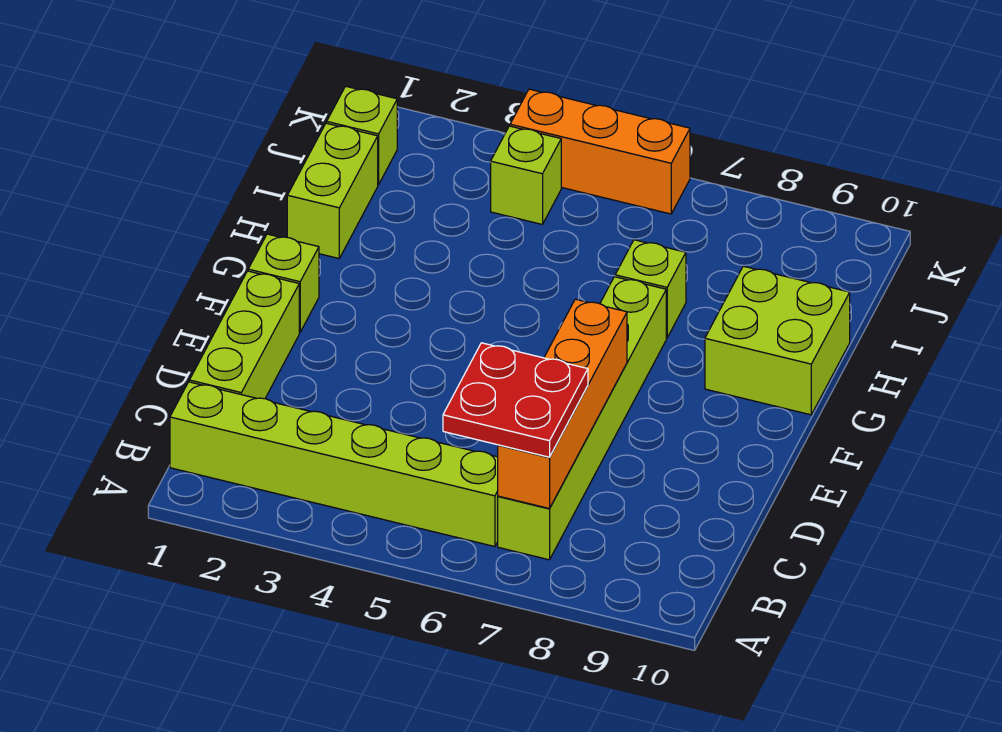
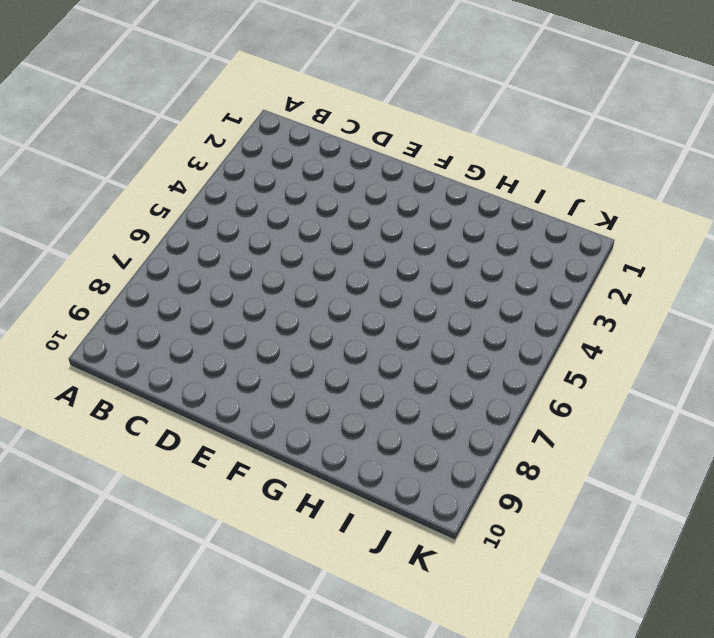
none -> lime brick B1:B6 level 1
none -> lime brick B7:G7 level 1
none -> lime brick C1:E1 level 1

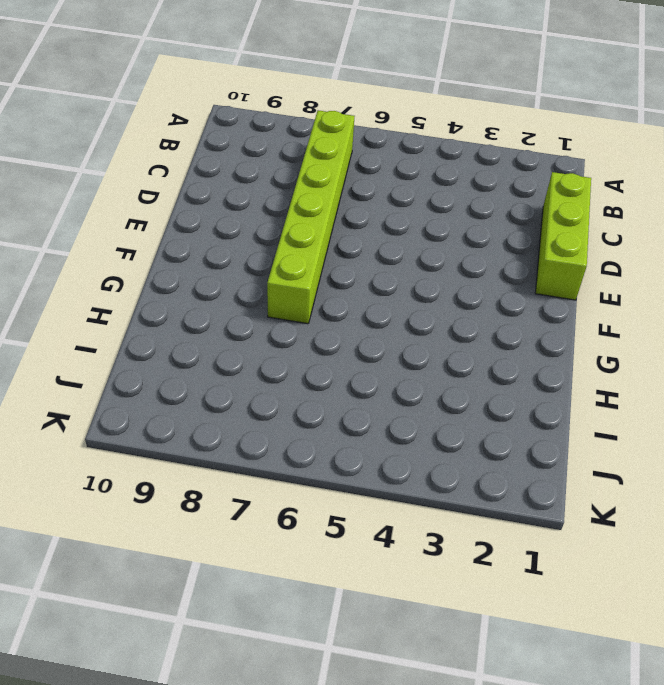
none -> lime brick B1:B6 level 1
none -> lime brick F1 level 1
none -> lime brick G9:H10 level 1

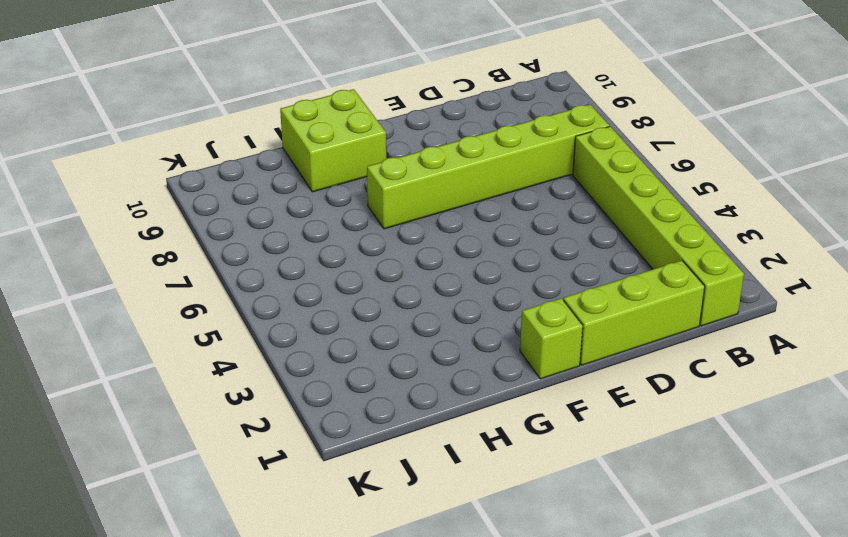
none -> lime brick H1:I1 level 1
none -> lime brick H7 level 1
none -> lime brick J1 level 1

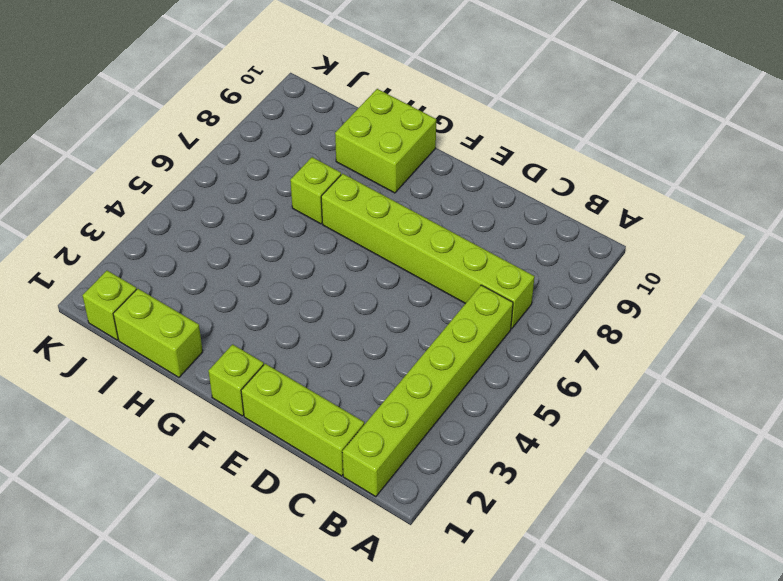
none -> lime brick J4 level 1
none -> orange brick K4:K6 level 1
none -> orange brick B7:E7 level 2

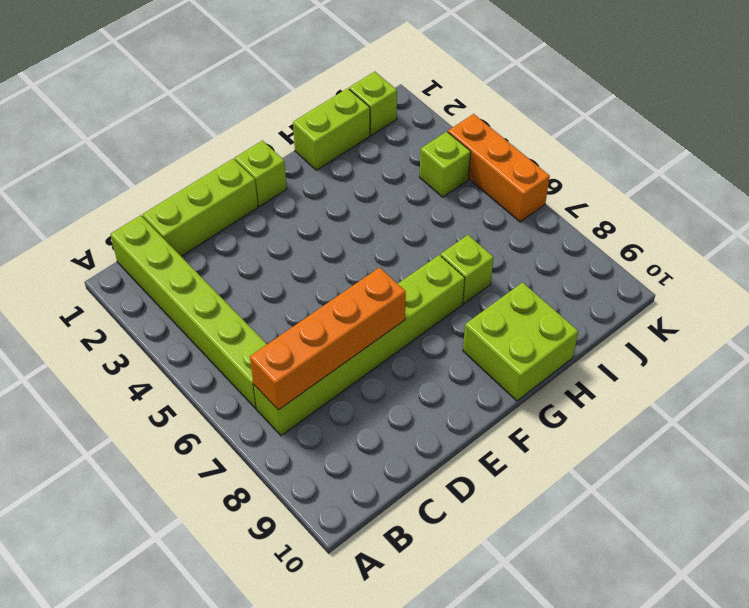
none -> red plate B6:C7 level 3

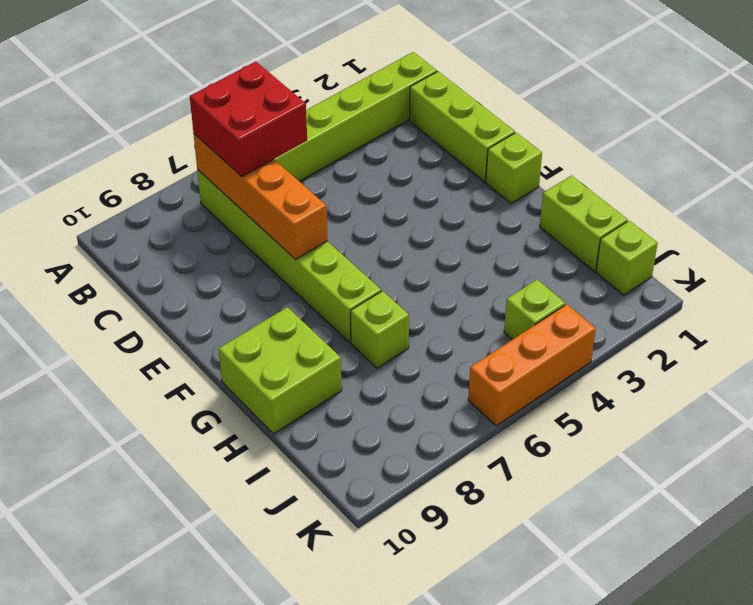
red brick B6:C7 level 3 -> red plate B6:C7 level 3

